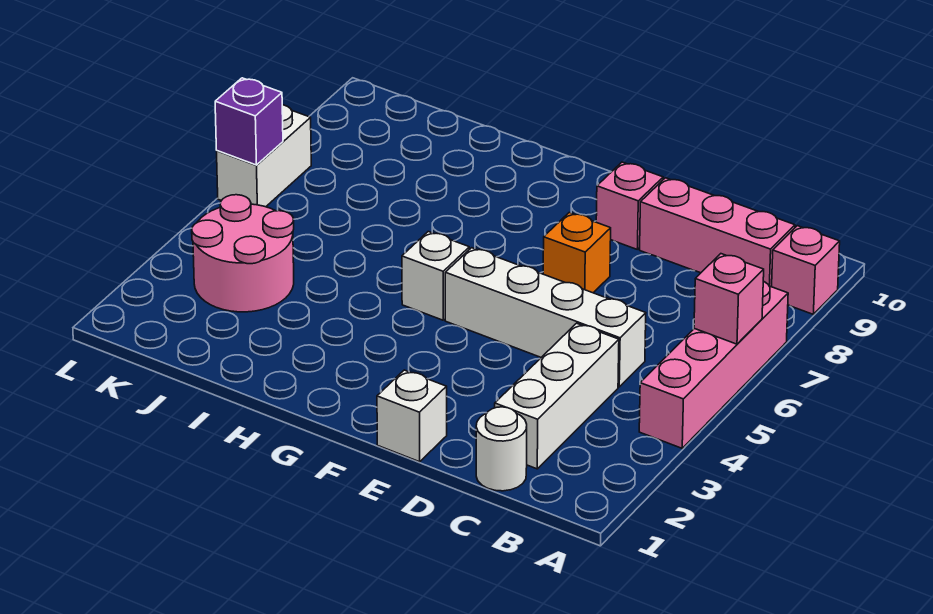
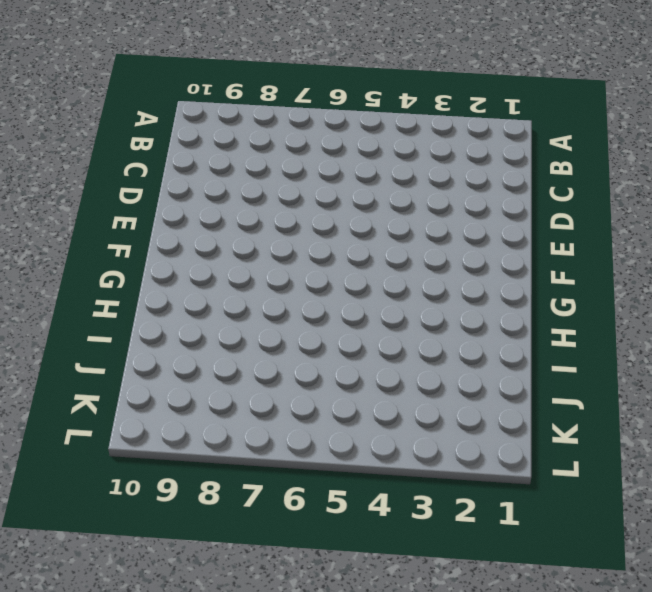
none -> pink brick A4:A7 level 1
none -> pink brick A9 level 1
none -> pink brick B9:D9 level 1

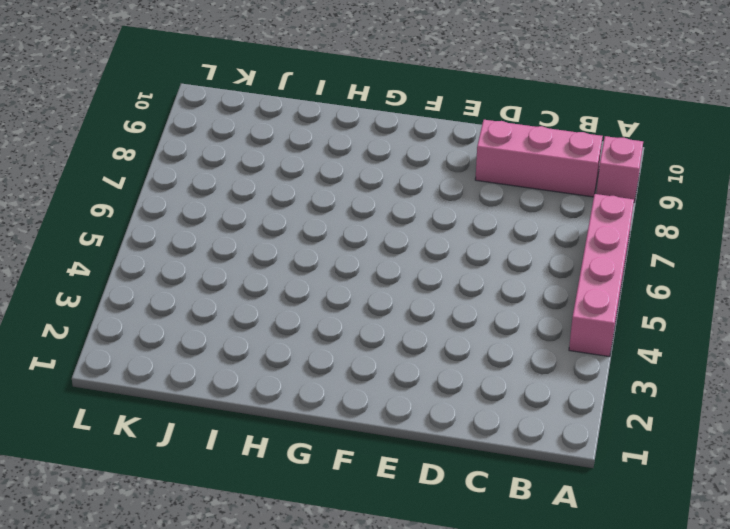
none -> white round brick C1 level 1
none -> white brick C2:C4 level 1
none -> white brick C5:F5 level 1

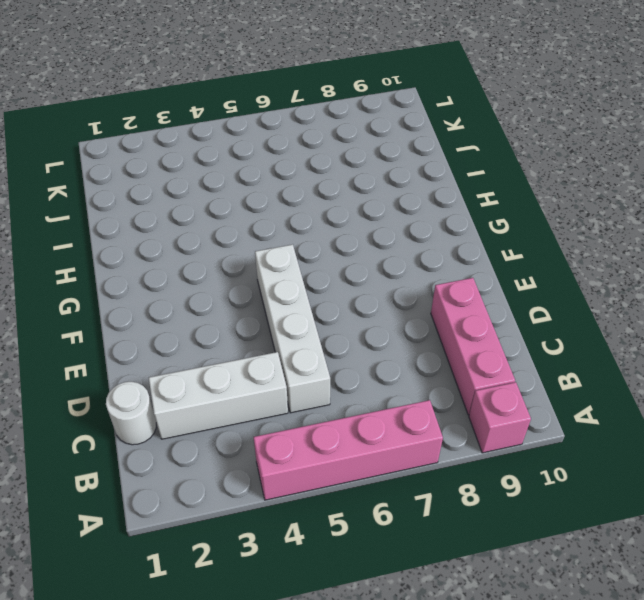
none -> white brick E1 level 1
none -> orange brick E7 level 1
none -> pink brick E9 level 1

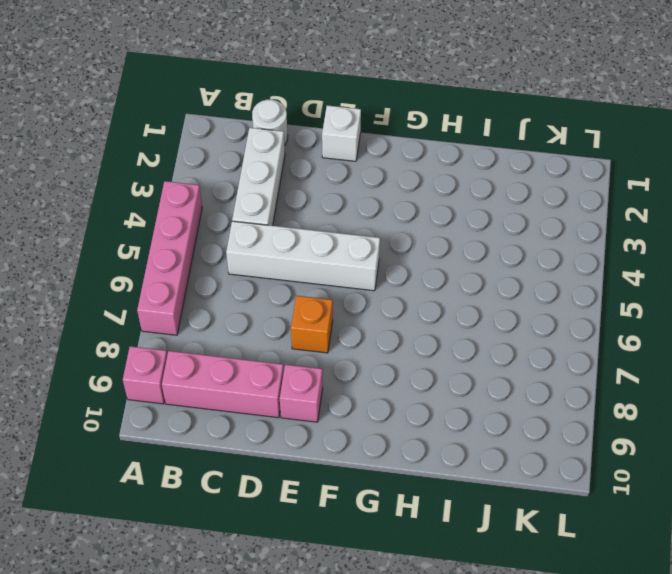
none -> white brick G5 level 1
none -> pink round brick J3:K4 level 1
none -> white brick L6:L7 level 1

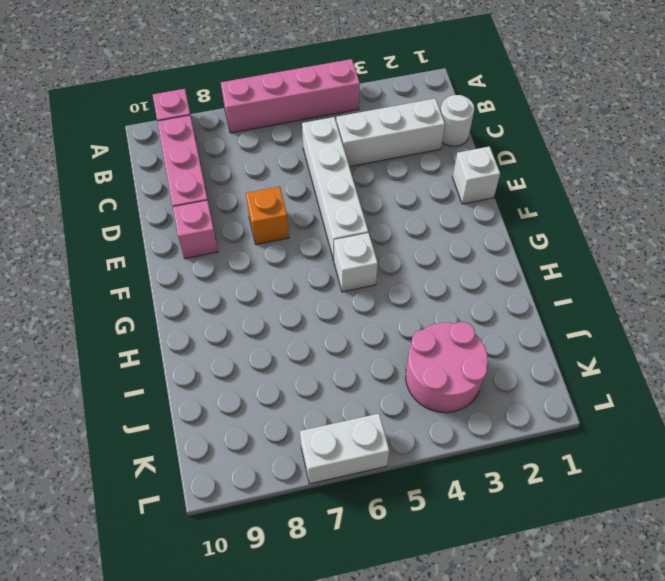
none -> pink brick A6 level 2
none -> purple brick L6 level 2

